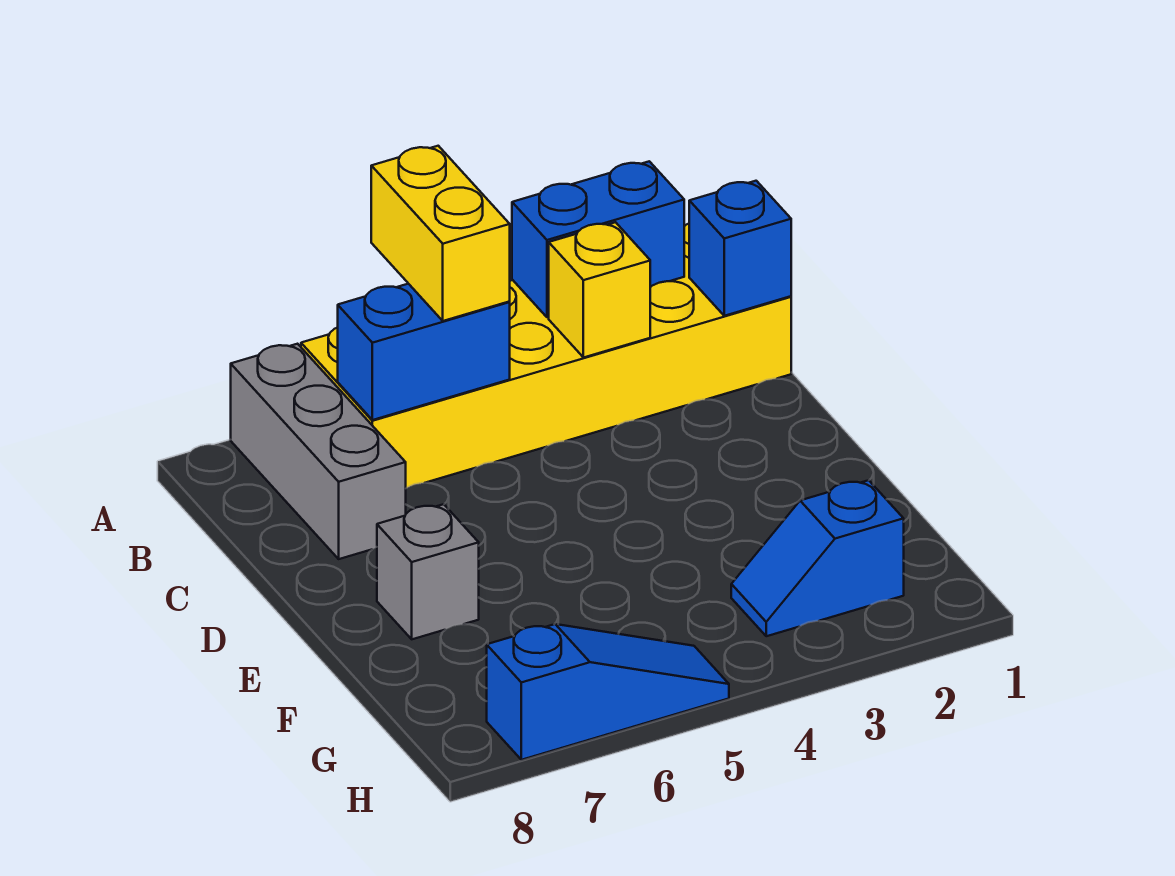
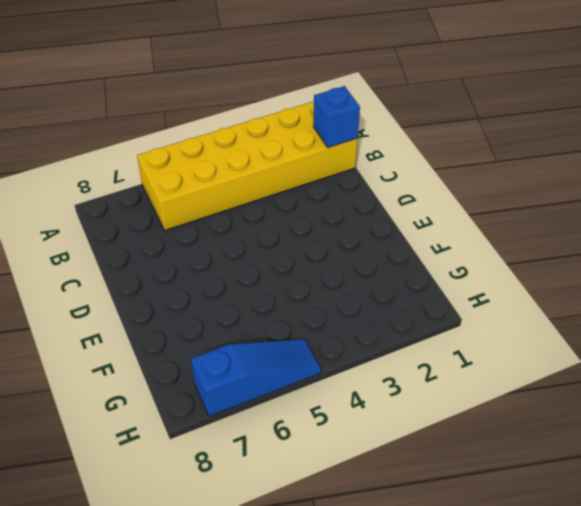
none -> grey brick A7:C7 level 1
none -> grey brick E7 level 1

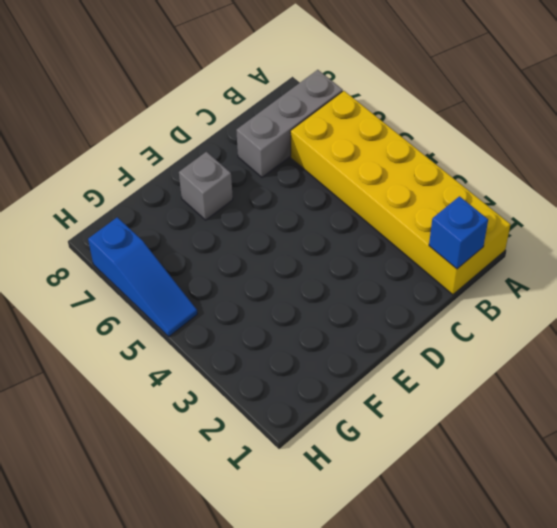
none -> blue slope G2:G3 level 1 top 2
none -> blue brick A2:A3 level 2

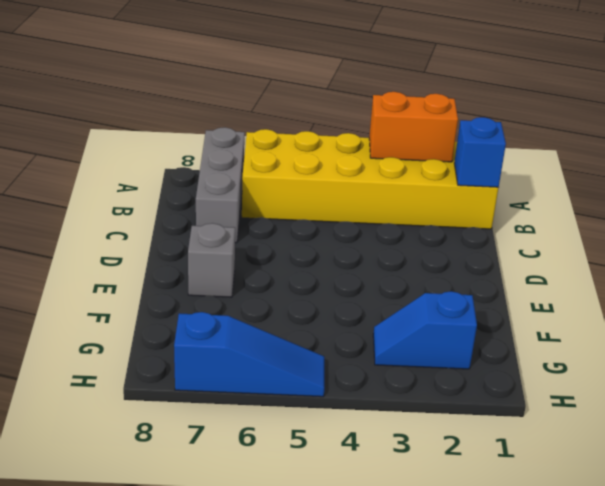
orange brick A2:A3 level 2 -> blue brick A2:A3 level 2
none -> yellow brick B3 level 2
none -> blue brick B5:B6 level 2

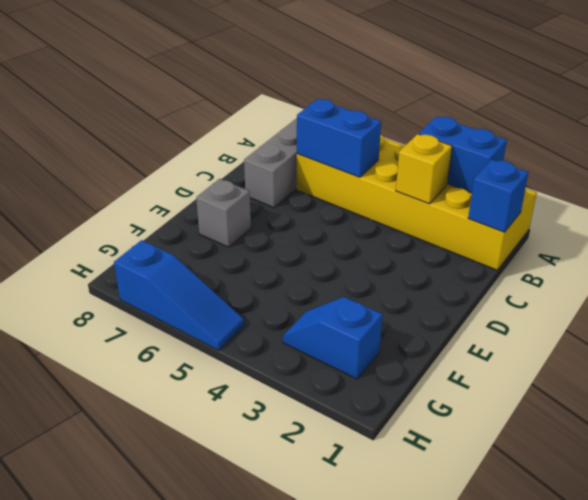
none -> yellow brick A5:B5 level 3

